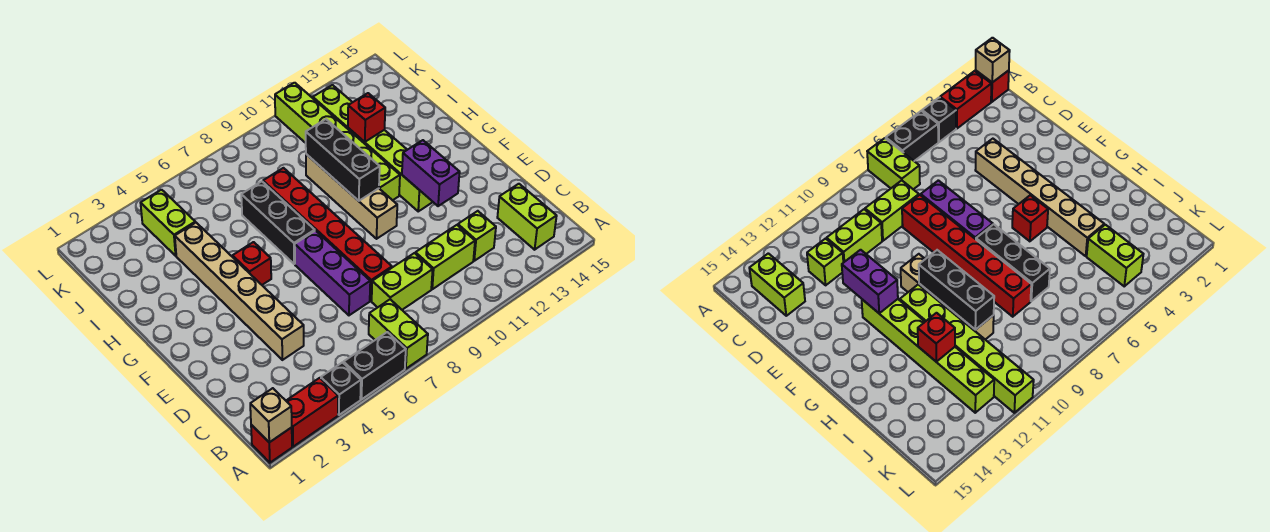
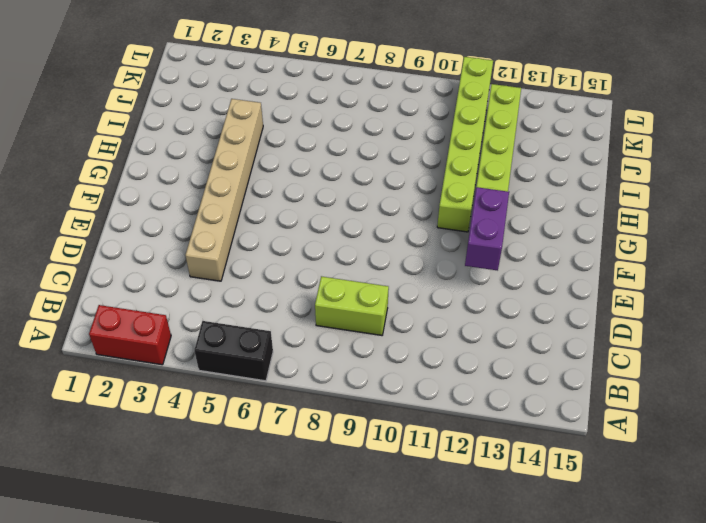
none -> red brick A1 level 1
none -> black brick A4 level 1
none -> lime brick A7:B7 level 1

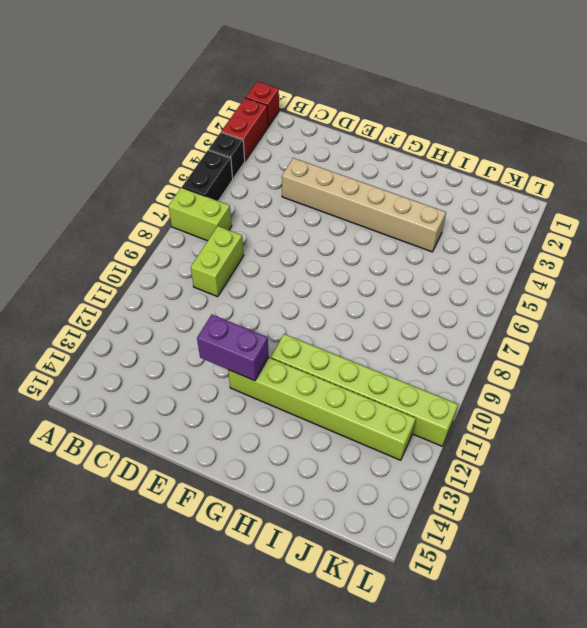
none -> lime brick B14:C14 level 1
none -> lime brick C10:C11 level 1
none -> lime brick C12 level 1

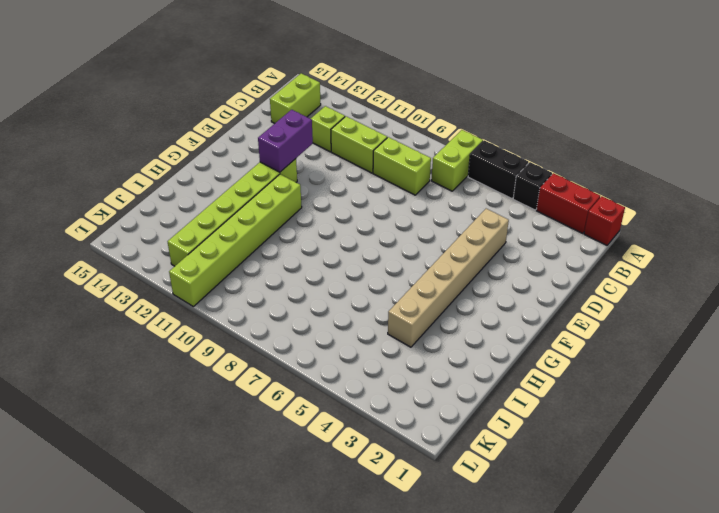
none -> purple brick D7:F7 level 1
none -> red brick D8:I8 level 1
none -> tan brick F10:I10 level 1

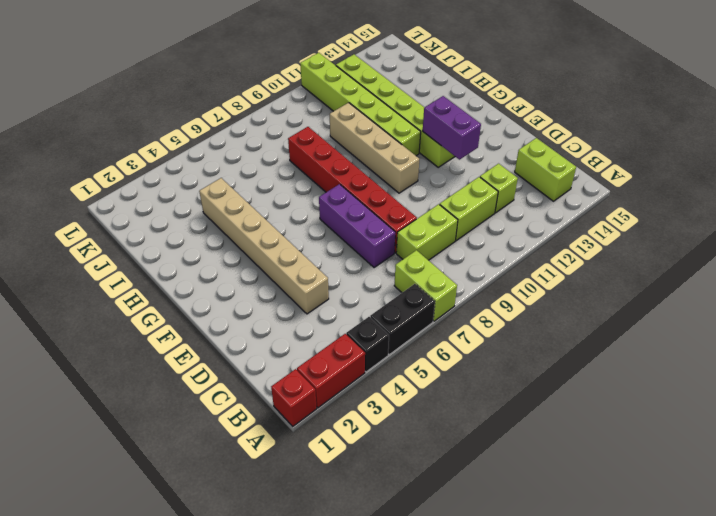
none -> red brick G5 level 1
none -> black brick G7:I7 level 1
none -> lime brick J4:K4 level 1

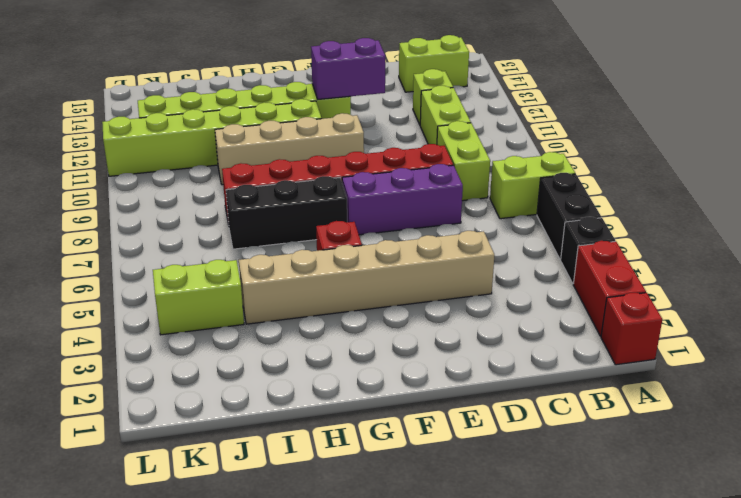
none -> tan brick A1 level 2
none -> black brick G10:I10 level 2
none -> red brick I12 level 2

